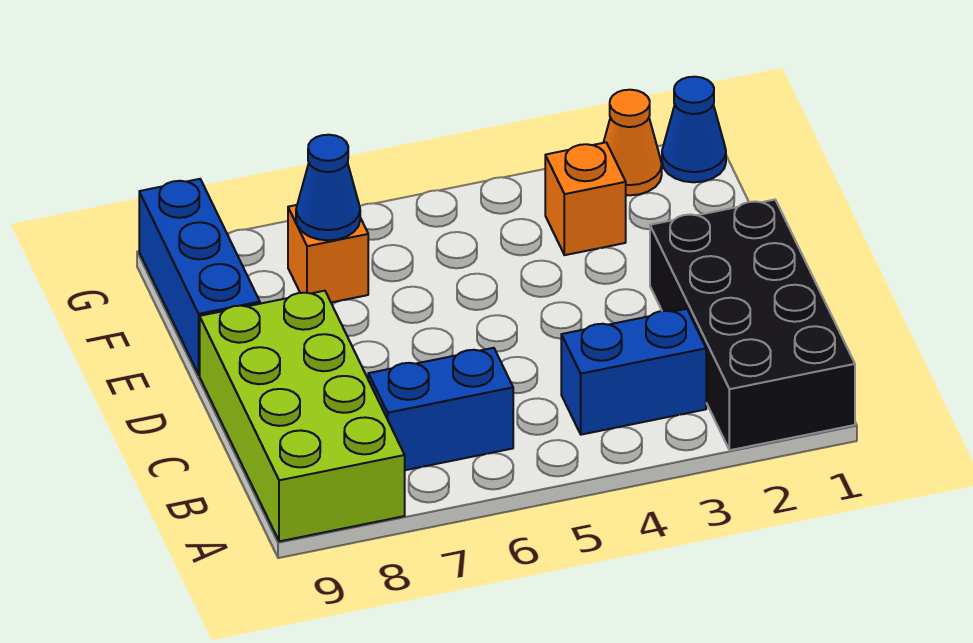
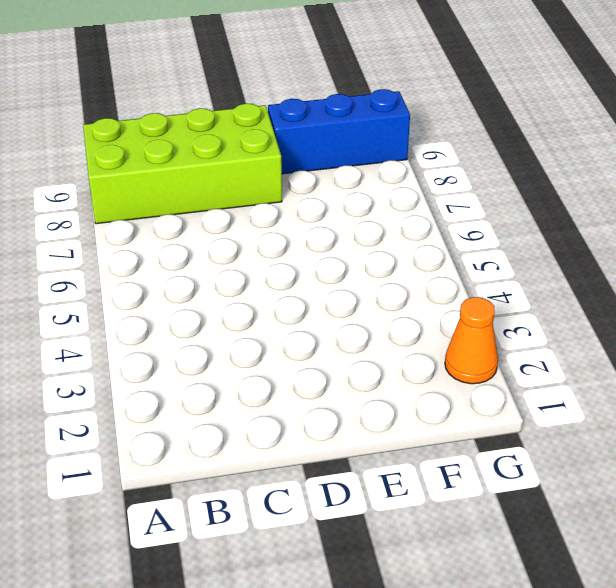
none -> black brick A1:D2 level 1
none -> blue brick B3:B4 level 1

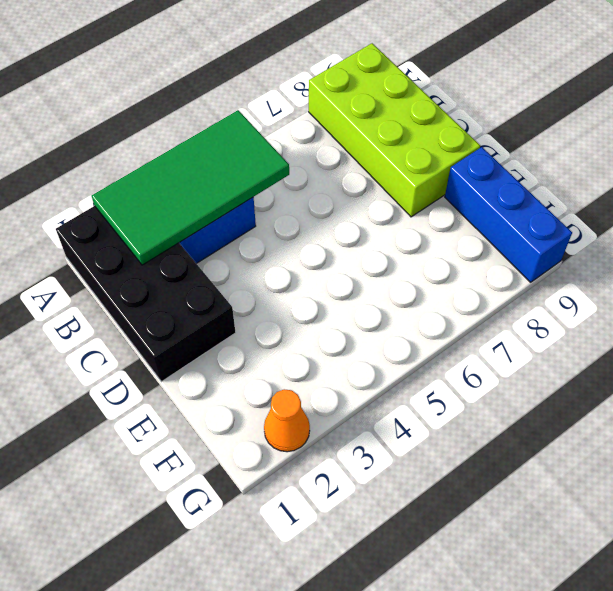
green tile A2:B5 level 2 -> none
none -> blue brick B6:B7 level 1
none -> orange brick F3 level 1

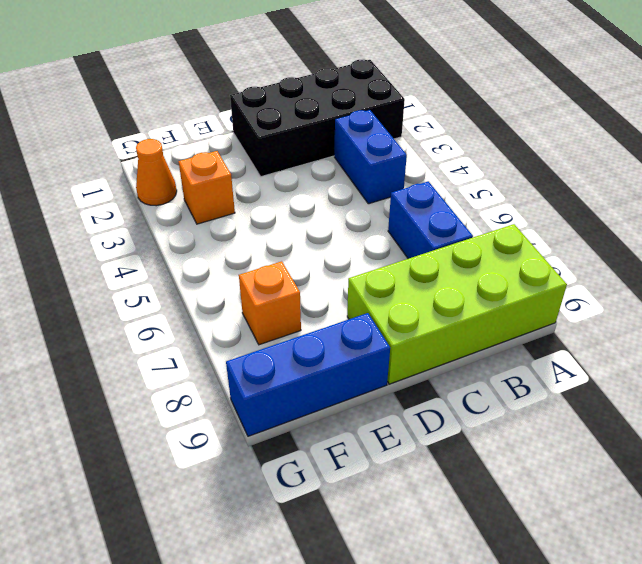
none -> blue cone G1 level 1
none -> blue cone F7 level 2

